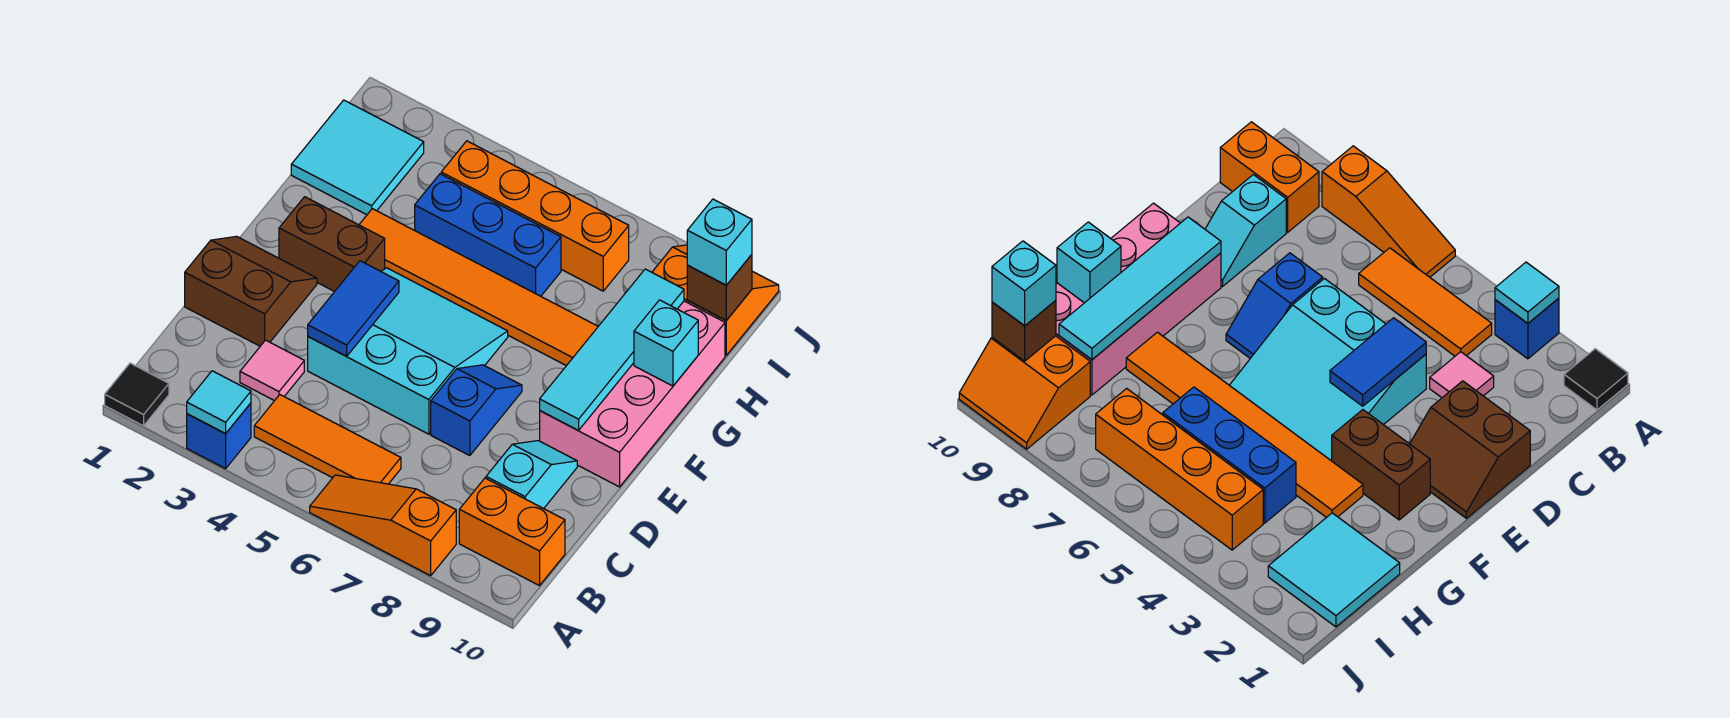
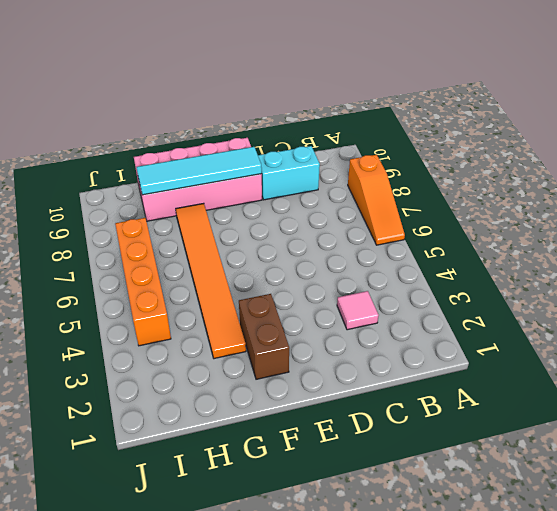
cyan brick C9:D9 level 1 -> cyan slope C9:D9 level 1 top C
none -> black tile A1 level 1
none -> blue brick A3 level 1
none -> orange tile B4:B6 level 1

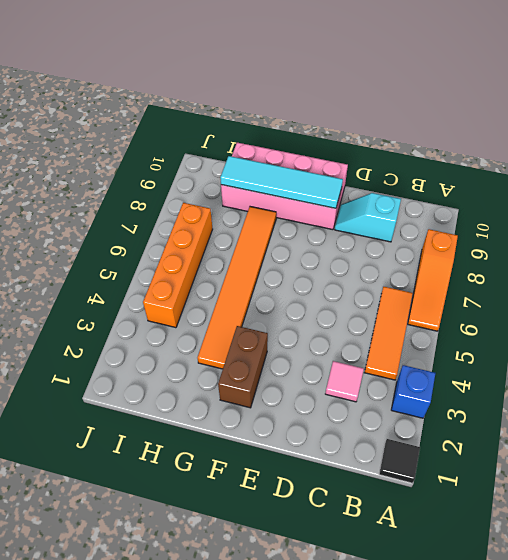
none -> orange brick B9:B10 level 1
none -> brown slope D1:E2 level 1 top D
none -> cyan slope D4:F6 level 1 top D

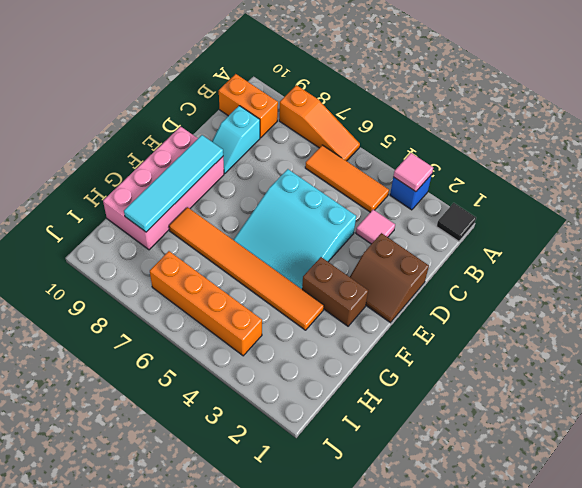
pink tile A3 level 2 -> cyan tile A3 level 2
none -> blue slope D7:E7 level 1 top D
none -> cyan tile H1:I2 level 1
none -> blue brick H4:H6 level 1

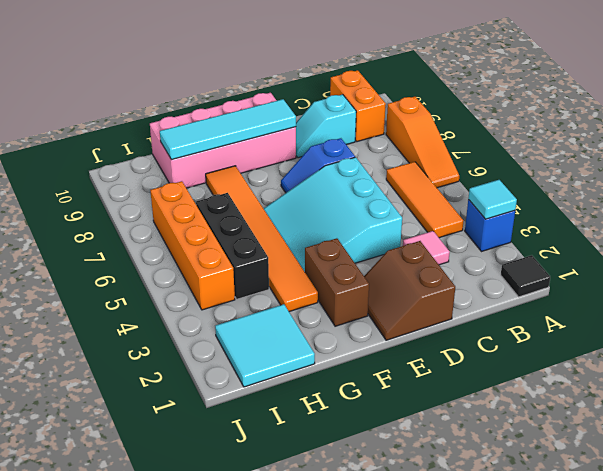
black brick H4:H6 level 1 -> blue brick H4:H6 level 1
none -> orange slope I9:J10 level 1 top I
none -> blue tile D4:E4 level 2
none -> cyan brick G10 level 2

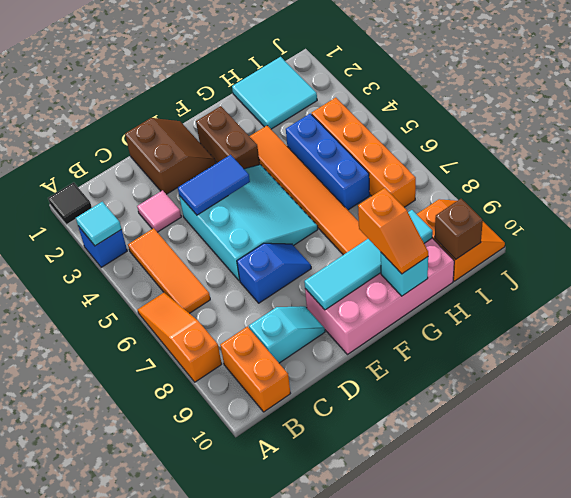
orange slope G9:G10 level 3 top 9 -> none
none -> cyan brick I10 level 3

